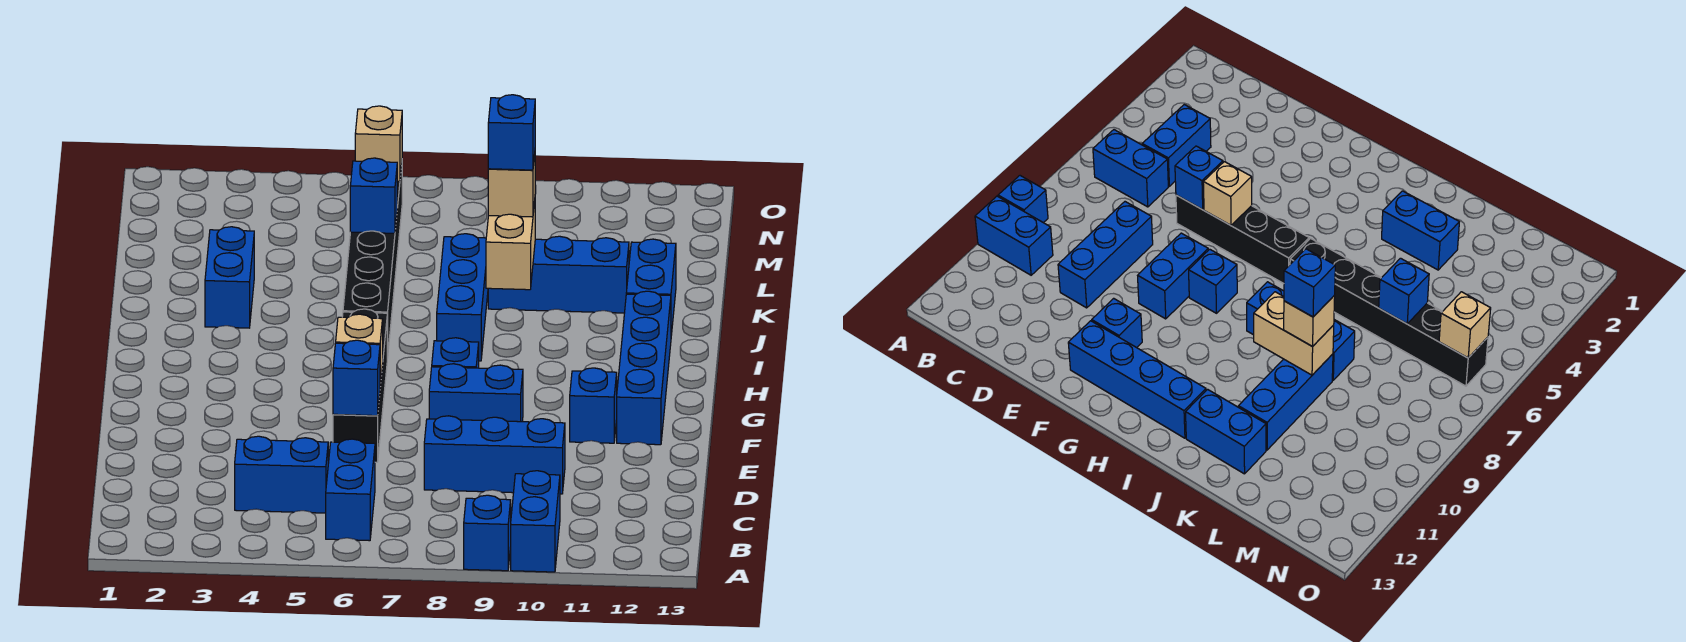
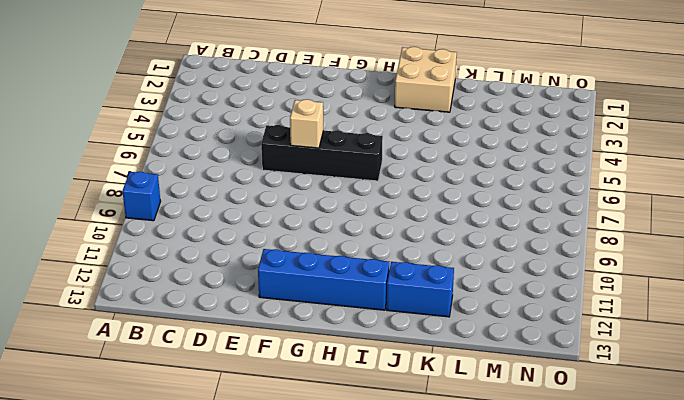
tan brick I1:J2 level 1 -> none
none -> blue brick A10:B10 level 1
none -> blue brick B6:C6 level 1
none -> blue brick C4:C5 level 1

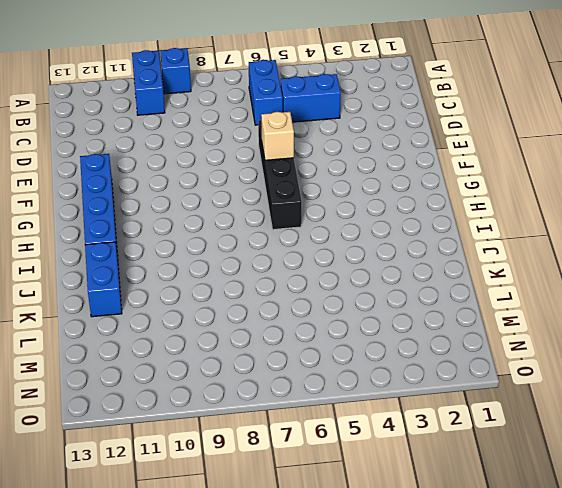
none -> blue brick D8:D10 level 1
none -> blue brick F8:F9 level 1
none -> blue brick F11 level 1

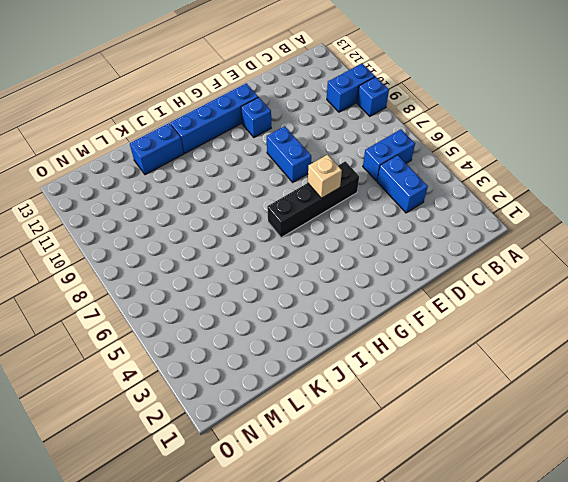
none -> blue brick D8:D10 level 1
none -> blue brick G8 level 1
none -> black brick I6:N6 level 1

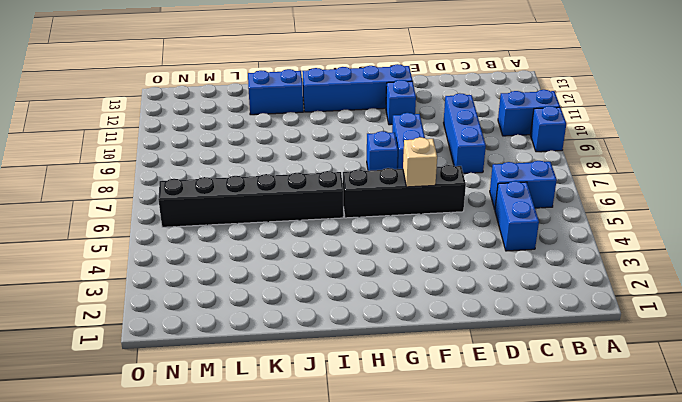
none -> blue brick I8:K8 level 1
none -> blue brick J3:K3 level 1
none -> blue brick K9:K11 level 1

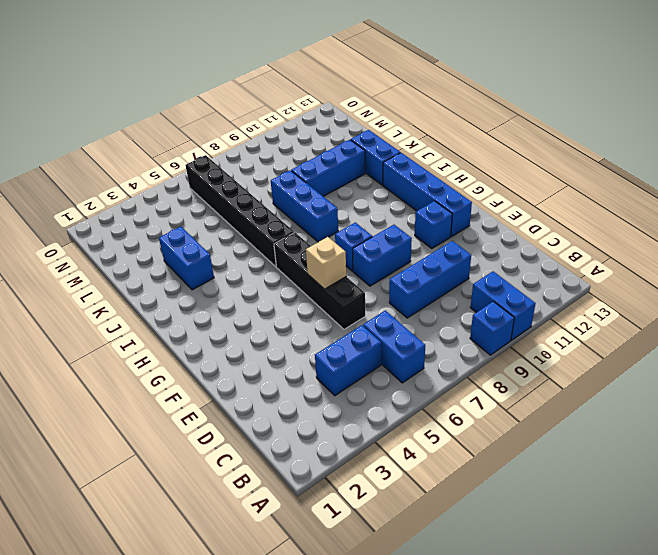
none -> blue brick E6 level 2
none -> tan brick J9:K9 level 2
none -> blue brick L6 level 2

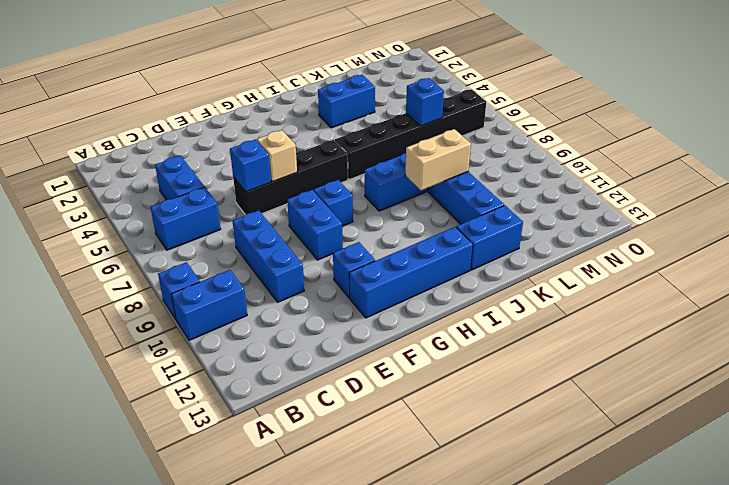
none -> tan brick N6 level 2
none -> tan brick K9 level 3
none -> blue brick K9 level 4

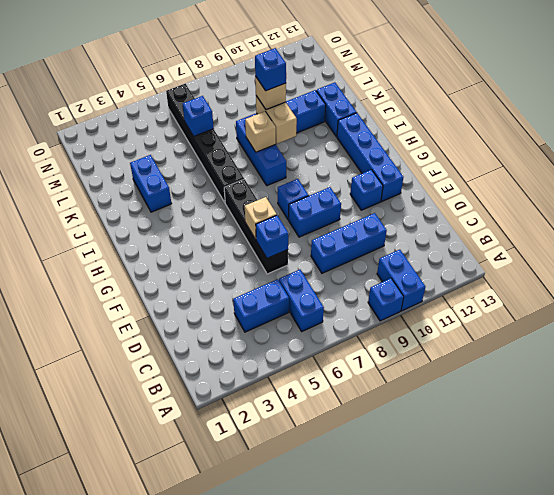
tan brick J8 level 2 -> tan brick N6 level 2

